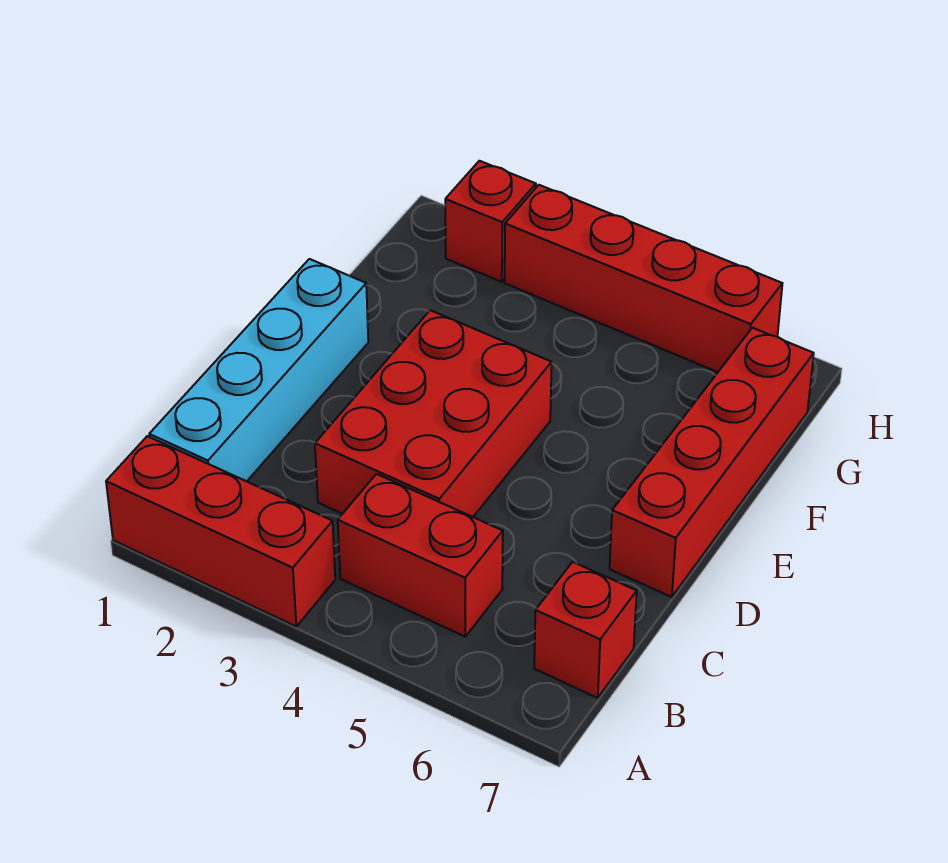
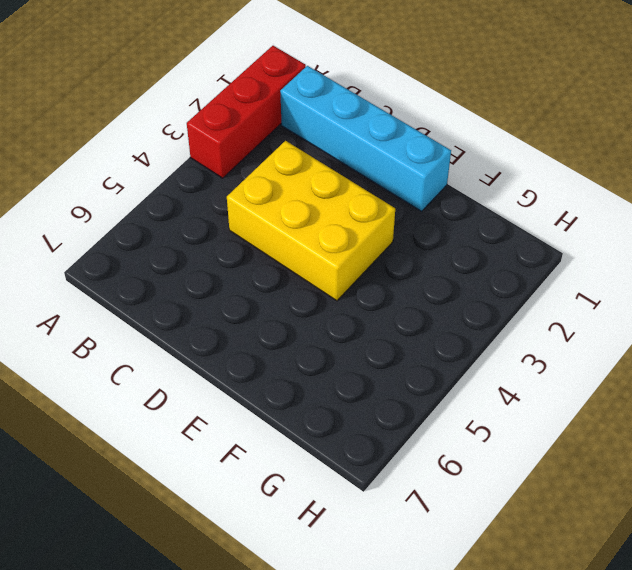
yellow brick C3:E4 level 1 -> red brick C3:E4 level 1
none -> red brick B4:B5 level 1
none -> red brick B7 level 1

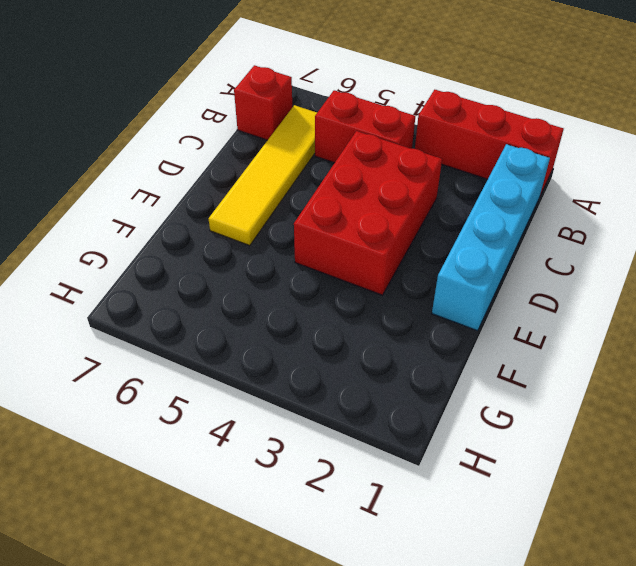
yellow tile B6:E6 level 1 -> none
none -> red brick D7:G7 level 1
none -> red brick H2 level 1

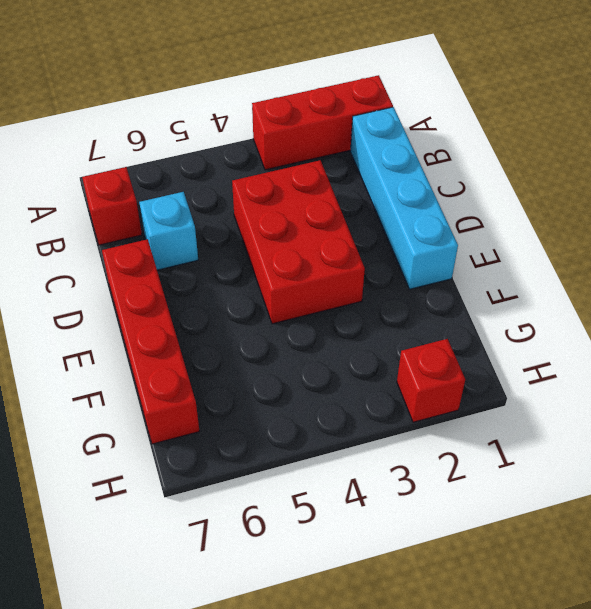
cyan brick C6 level 1 -> none
none -> red brick B4:B5 level 1
none -> red brick H3:H6 level 1

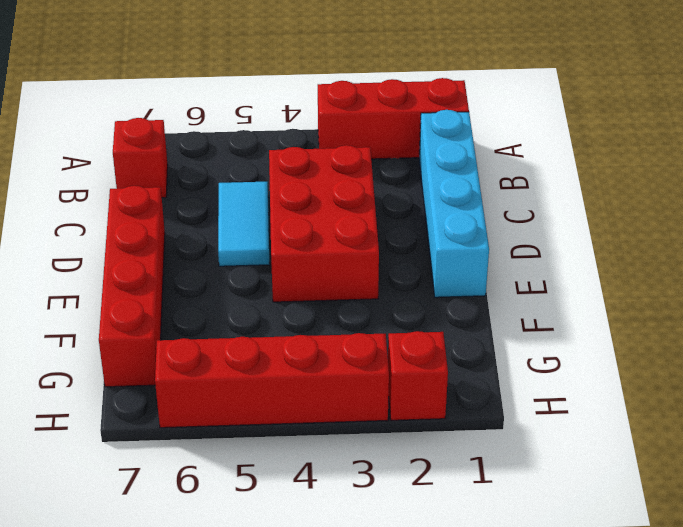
cyan tile C5:D5 level 1 -> none
none -> red brick B4:B5 level 1

